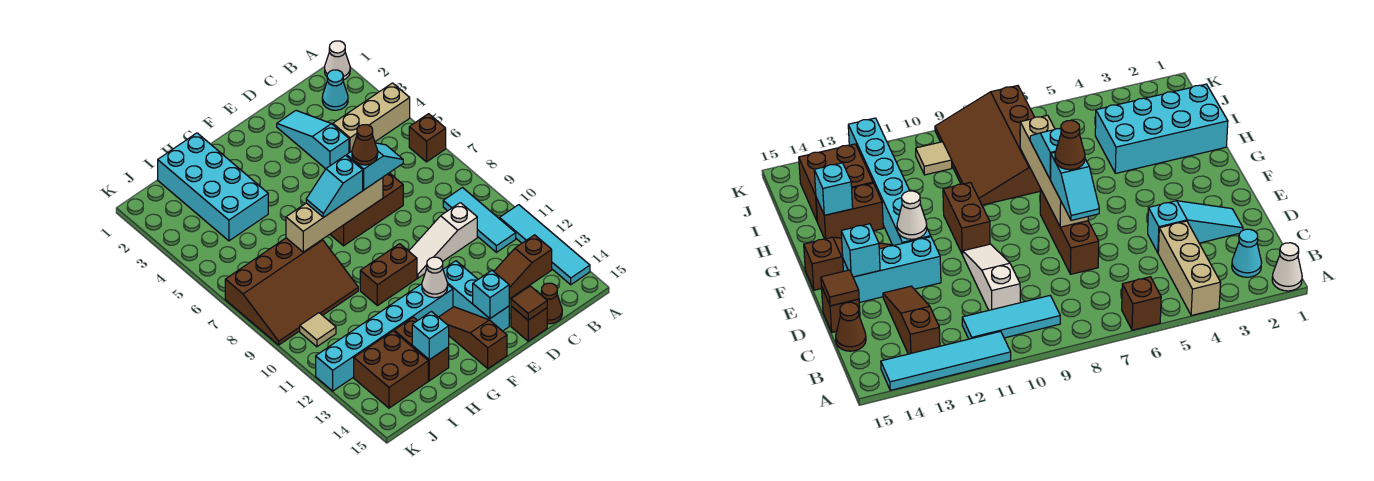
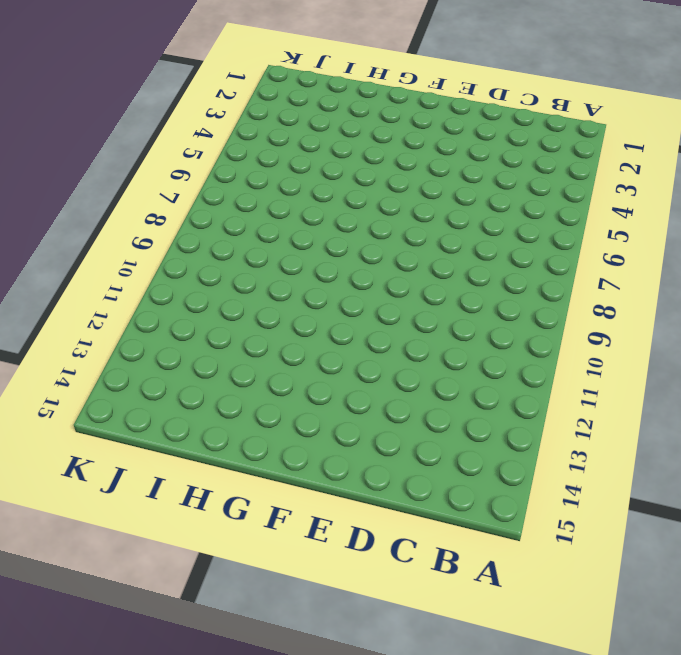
none -> white cone A1 level 1
none -> tan brick A4:C4 level 1
none -> brown brick A6 level 1

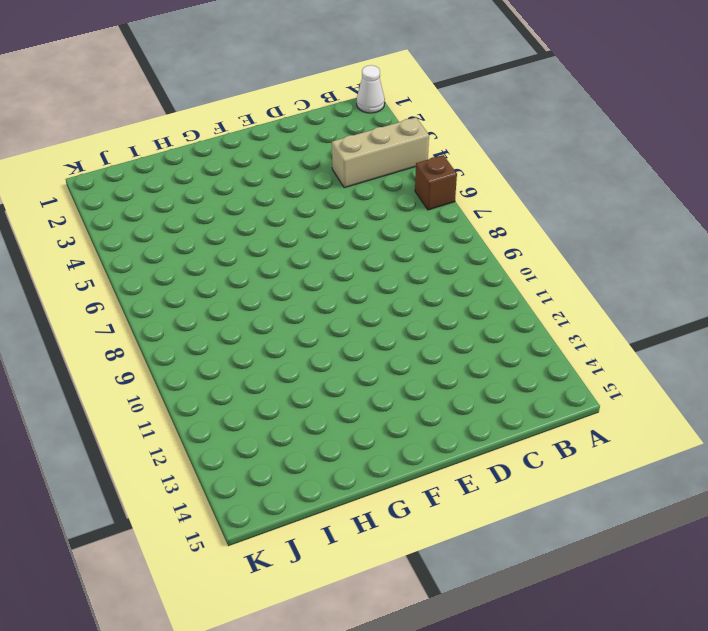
none -> cyan tile A11:A14 level 1
none -> cyan cone B2 level 1
none -> cyan tile B9:B11 level 1

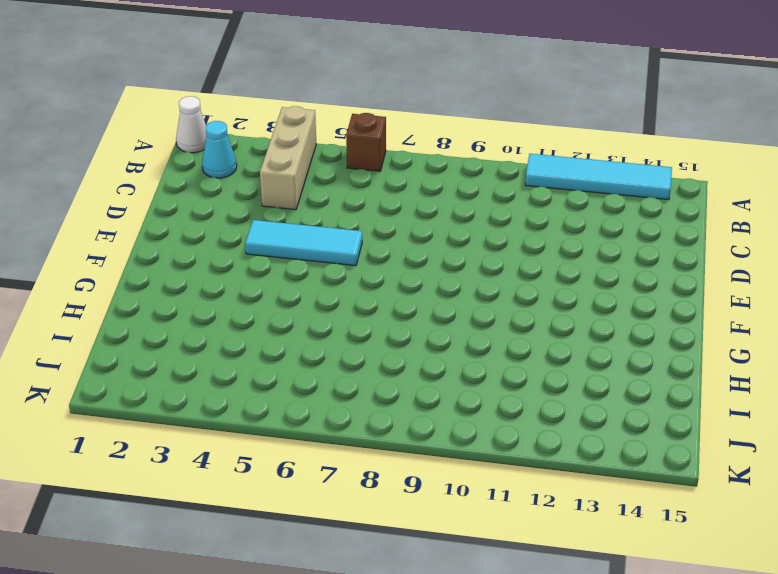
cyan tile E4:E6 level 1 -> cyan tile B9:B11 level 1
none -> brown slope B13:D13 level 1 top B
none -> white slope C10:E10 level 1 top C
none -> brown cone C15 level 1

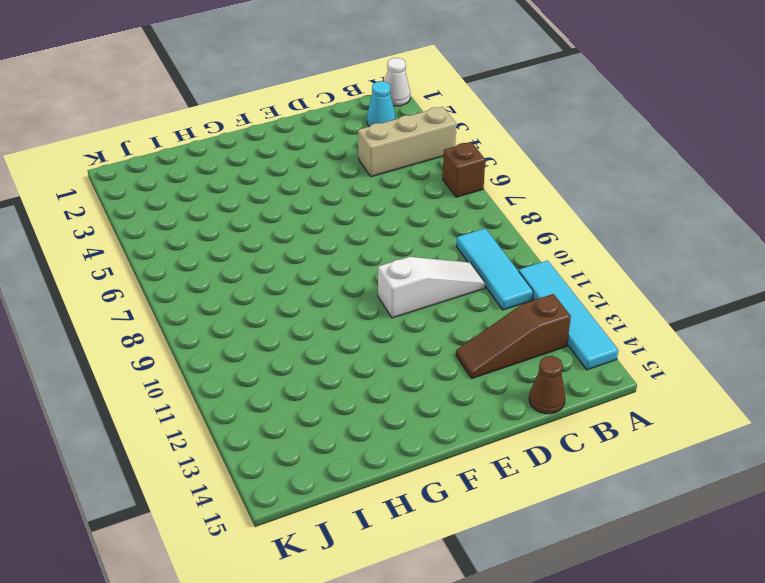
white slope C10:E10 level 1 top E -> white slope C10:E10 level 1 top C
none -> cyan slope D2:D4 level 1 top 4
none -> brown brick D7:F7 level 1
none -> brown brick D15 level 1

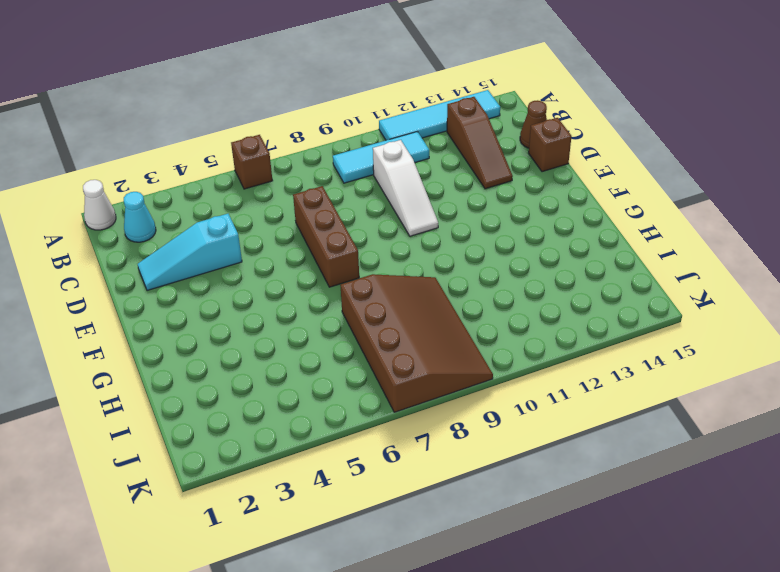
none -> tan brick A4:C4 level 1
none -> cyan brick E12:E14 level 1
none -> brown brick F10:G10 level 1

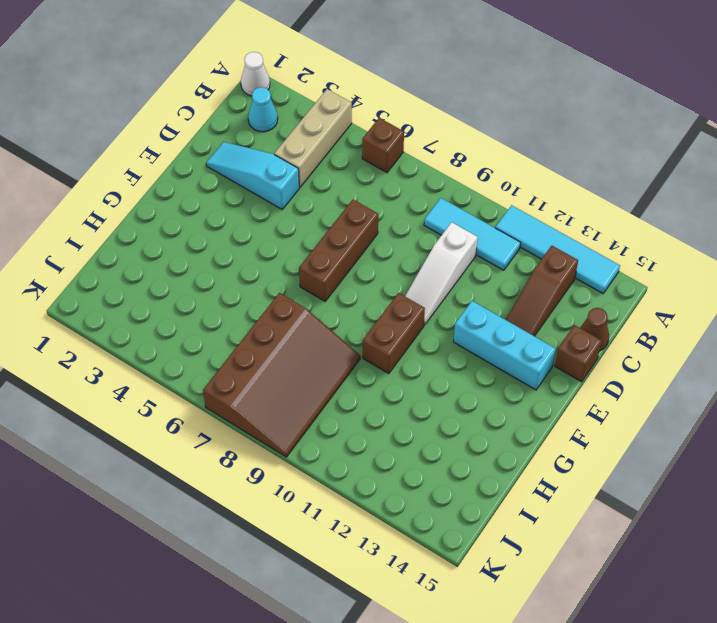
none -> cyan brick F12:K12 level 1
none -> brown slope F13:F15 level 1 top 15
none -> cyan brick H1:I4 level 1

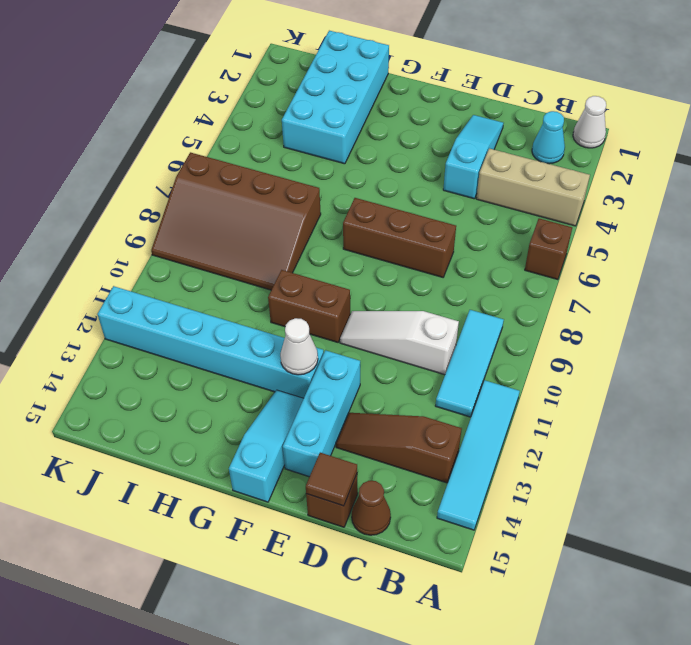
cyan slope F13:F15 level 1 top 15 -> brown slope F13:F15 level 1 top 15
none -> brown brick H13:H14 level 1
none -> brown brick I13:J14 level 1
none -> tan tile J10 level 1

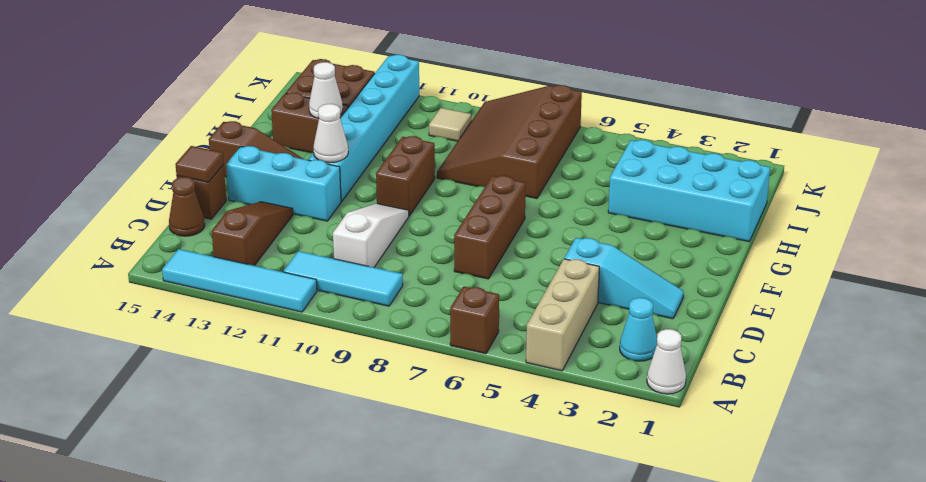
white cone H13 level 2 -> none
none -> tan brick E7:H7 level 2
none -> cyan brick E14 level 2
none -> cyan brick H14 level 2

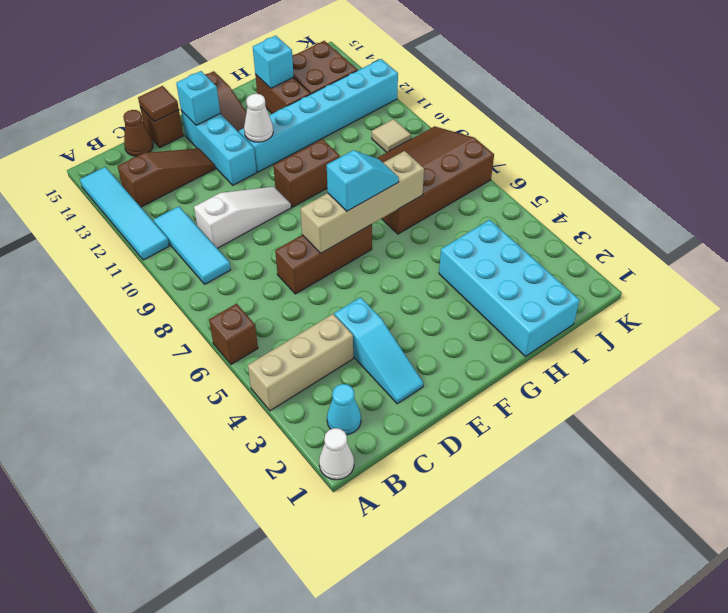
none -> cyan slope D7:E7 level 3 top E
none -> brown cone E7 level 4

